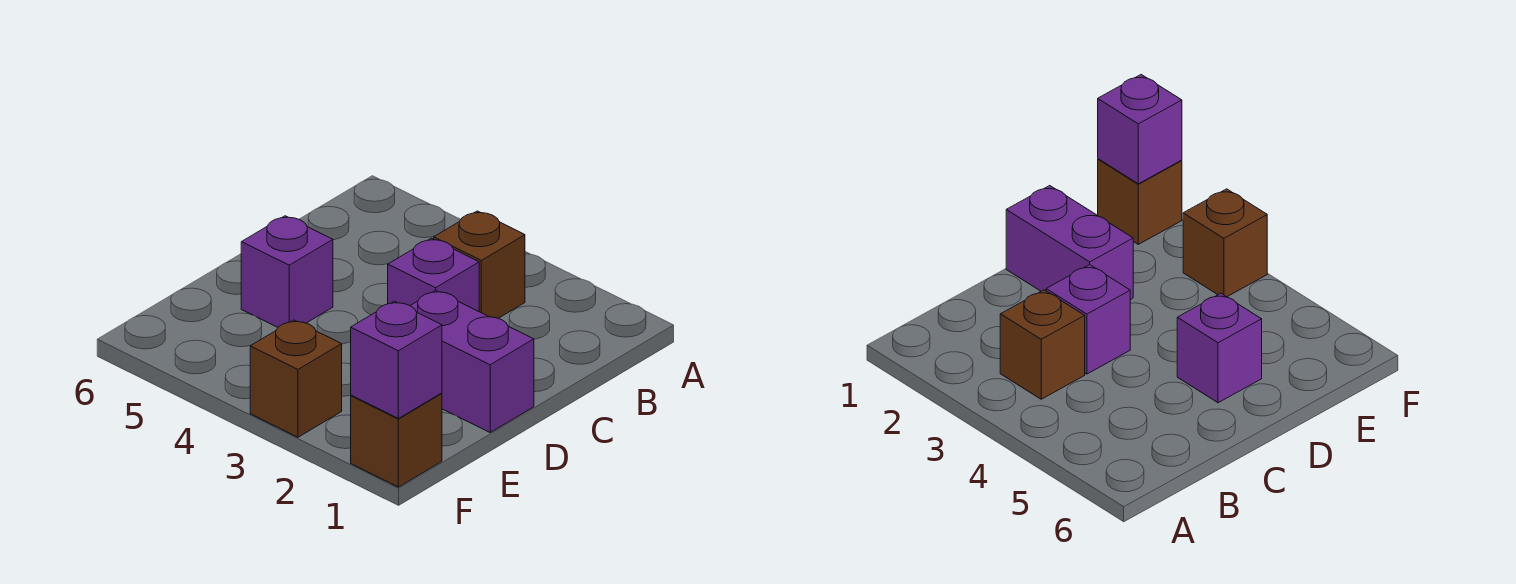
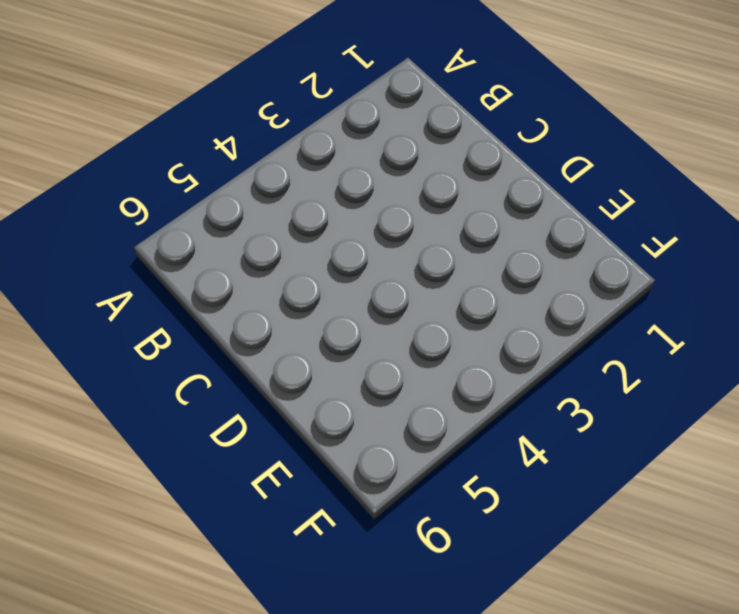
none -> brown brick B3 level 1
none -> purple brick C3 level 1

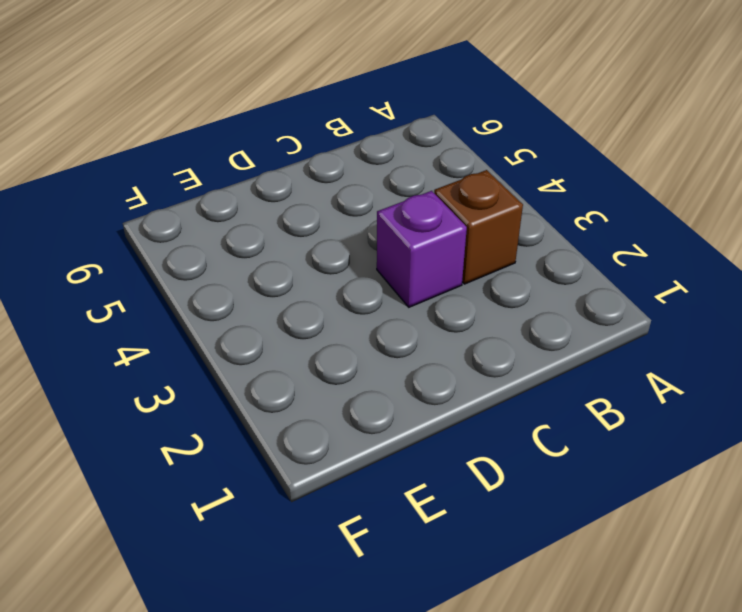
none -> purple brick D1:D2 level 1
none -> purple brick D5 level 1

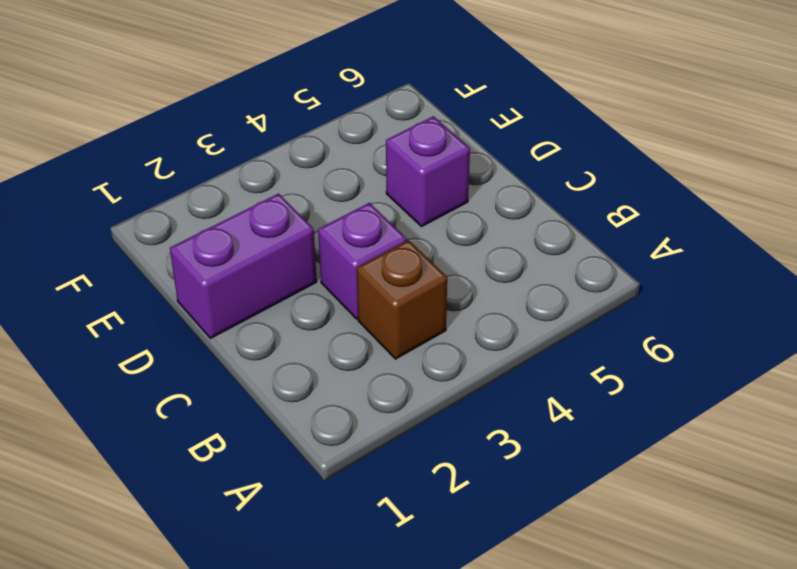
none -> brown brick F1 level 1
none -> brown brick F3 level 1

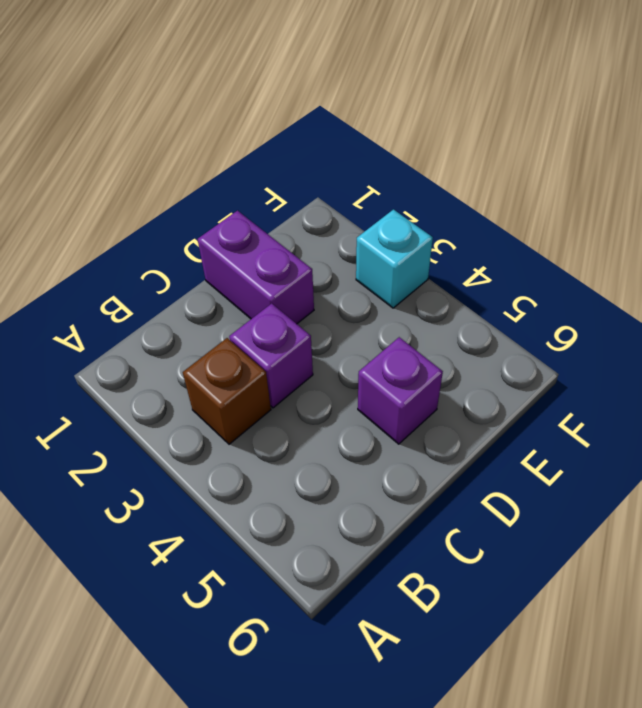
cyan brick F3 level 1 -> brown brick F3 level 1
none -> brown brick F1 level 1
none -> purple brick F1 level 2

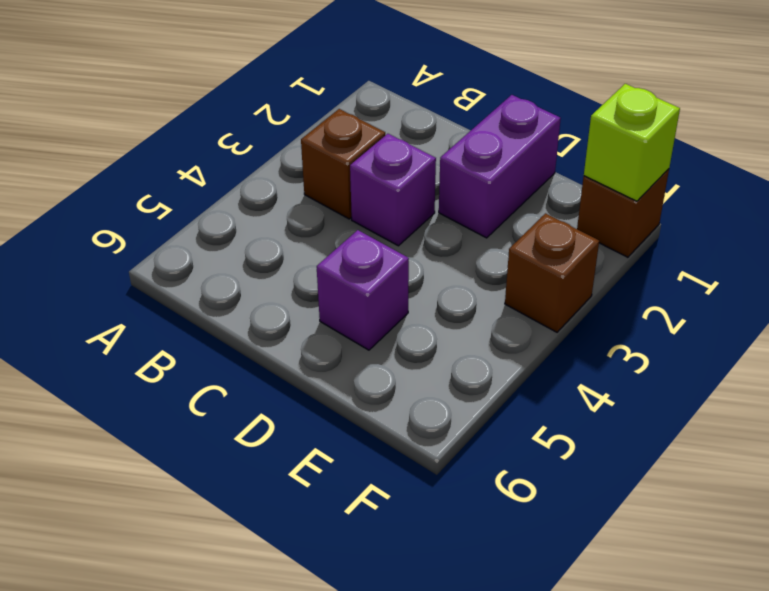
lime brick F1 level 2 -> purple brick F1 level 2

